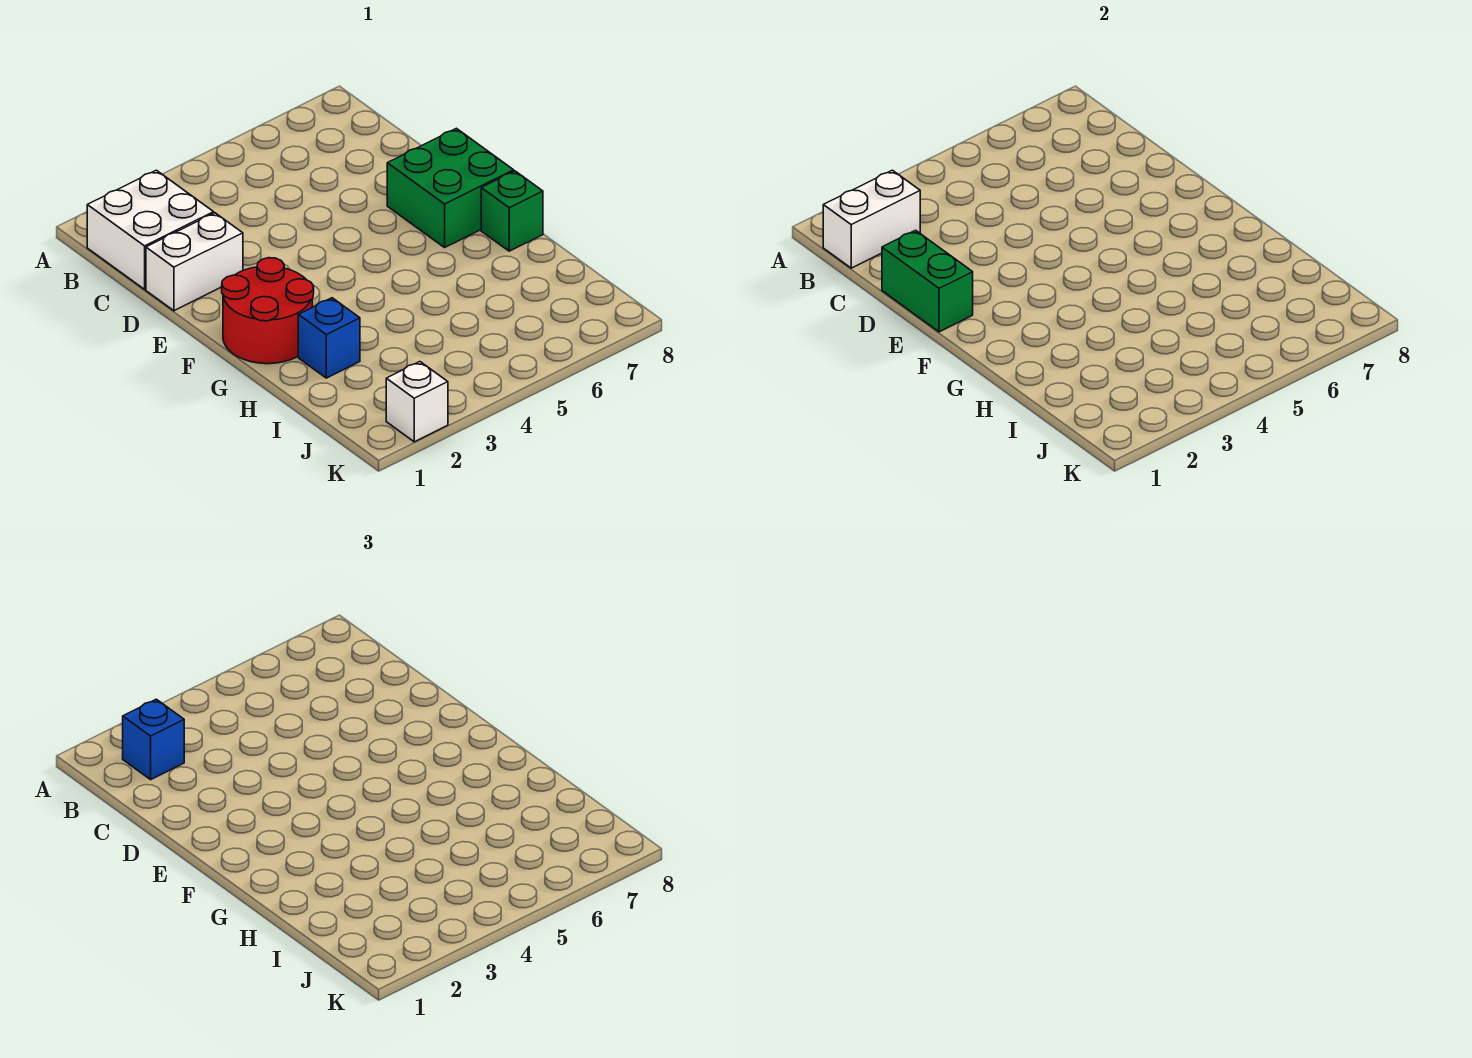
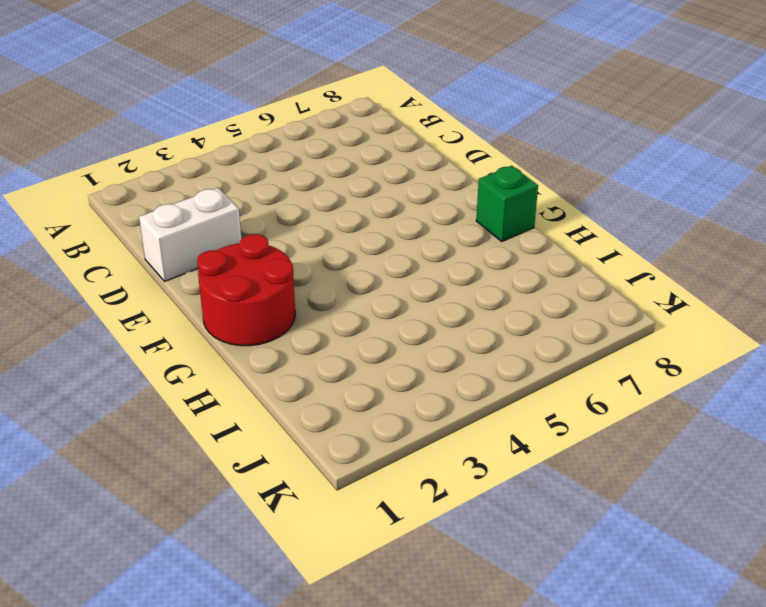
none -> white brick B1:C2 level 1
none -> green brick E7:F8 level 1

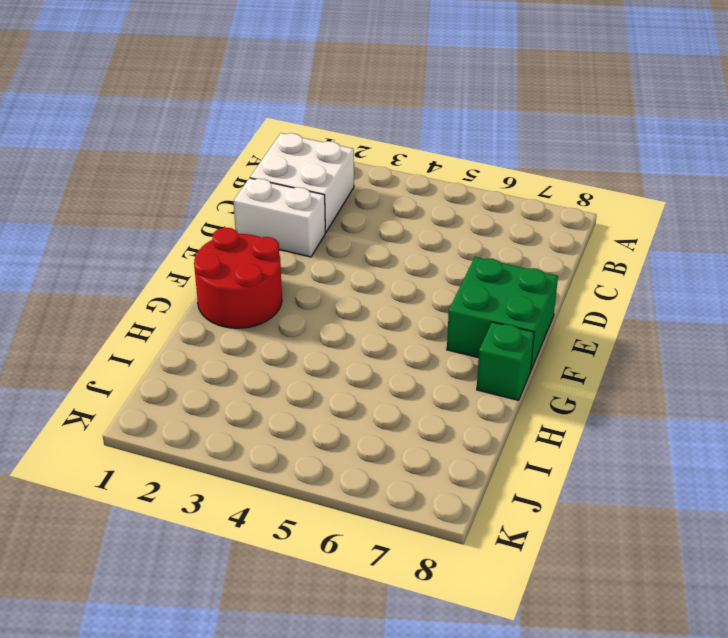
none -> blue brick H2 level 1
none -> white brick K2 level 1

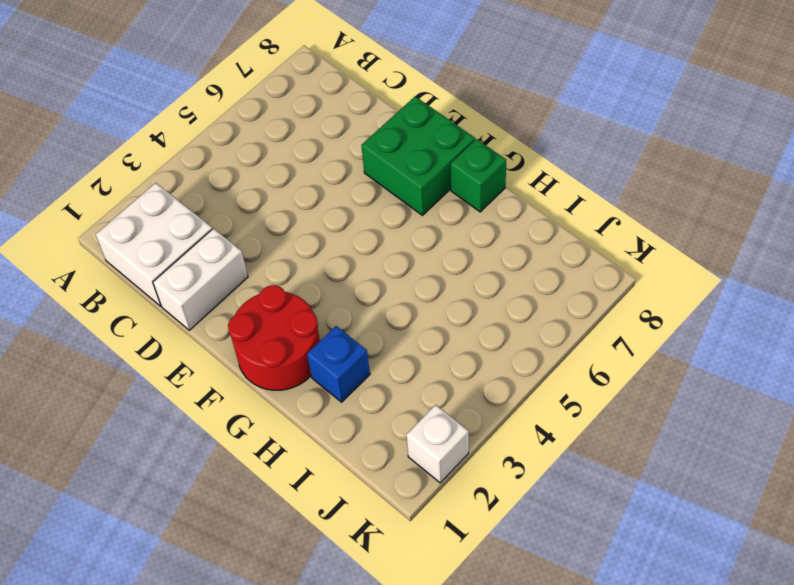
none -> white brick B1:B2 level 2
none -> green brick D1:E1 level 2

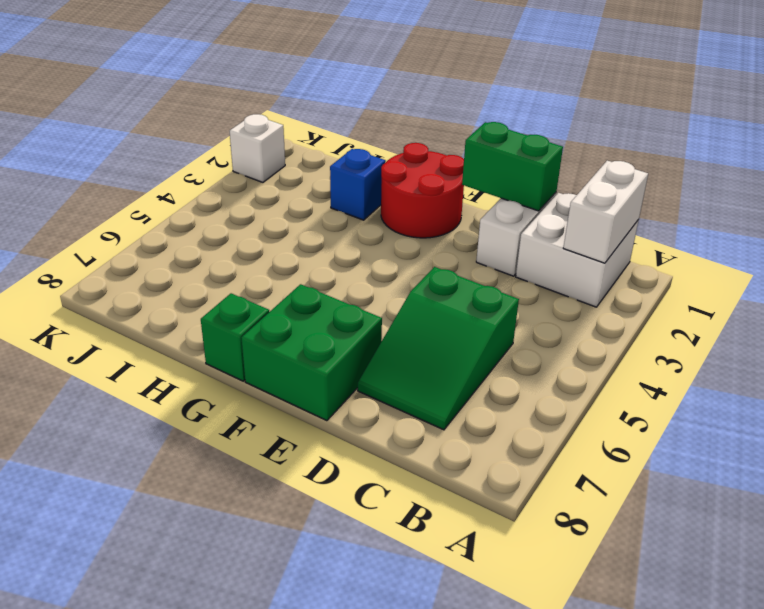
green slope C5:D7 level 1 top 5 -> none
none -> blue brick B2 level 3

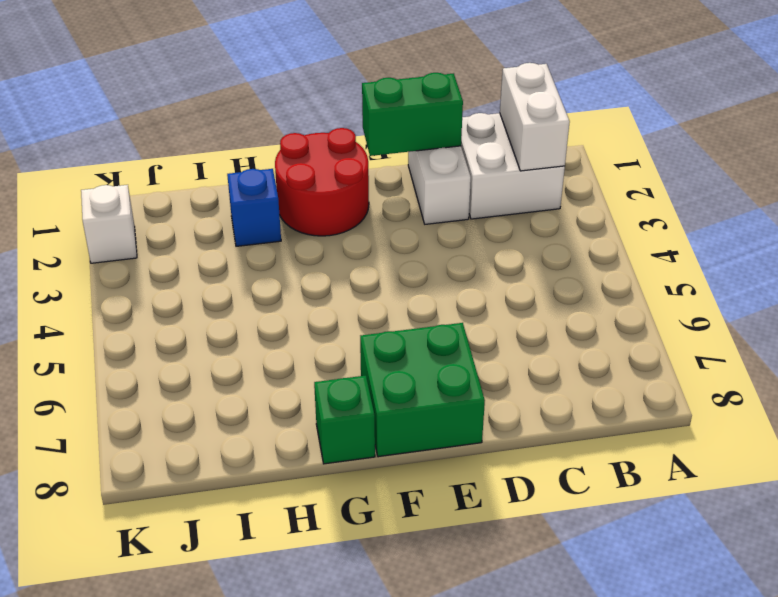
none -> blue brick B2 level 3

